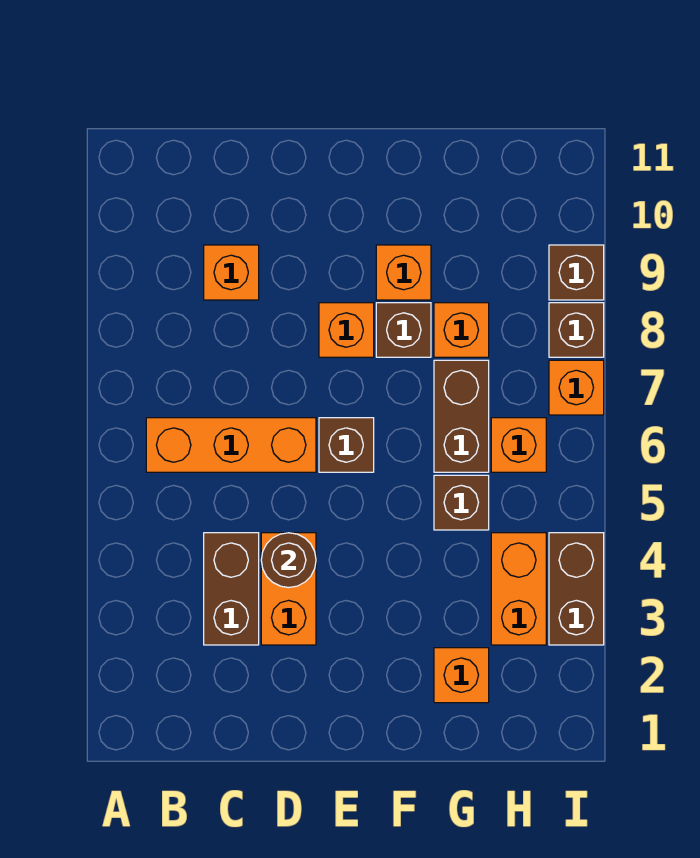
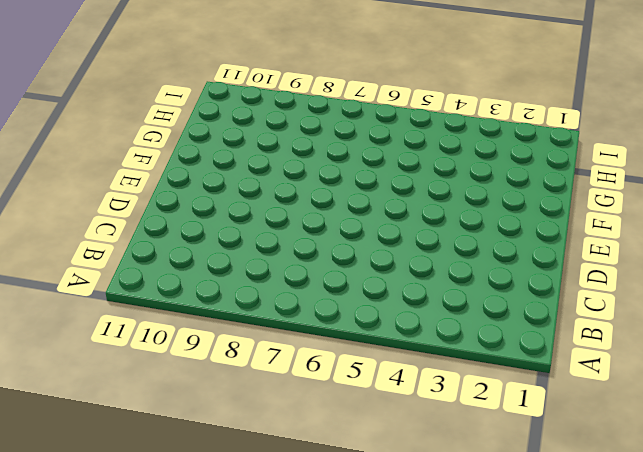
none -> orange brick B6:D6 level 1
none -> brown brick C3:C4 level 1
none -> orange brick C9 level 1

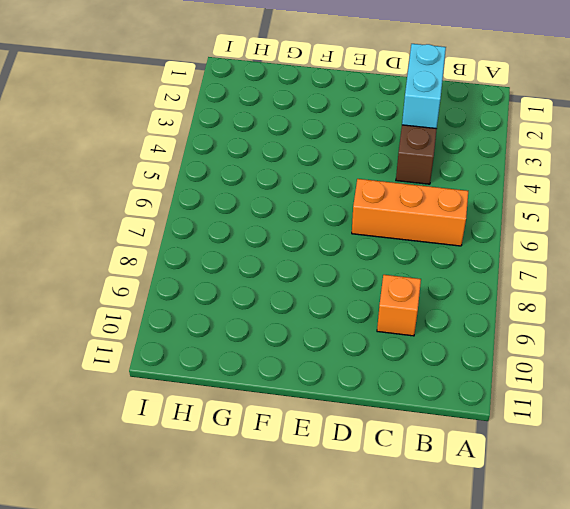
cyan brick C2:C3 level 2 -> none
none -> orange brick D3:D4 level 1
none -> brown brick E6 level 1
none -> orange brick E8 level 1

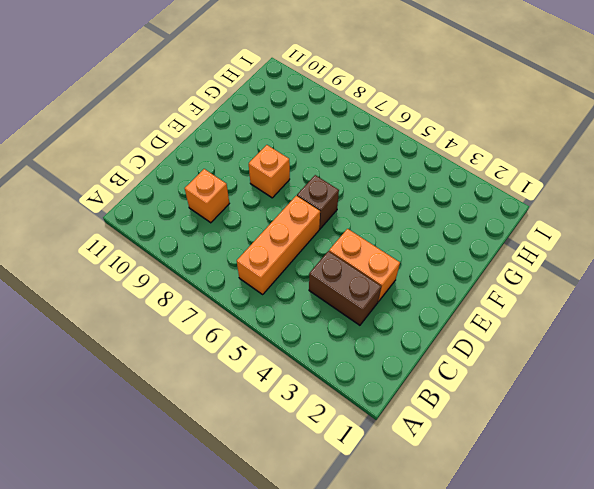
none -> brown brick F8 level 1
none -> orange brick F9 level 1
none -> orange brick G2 level 1

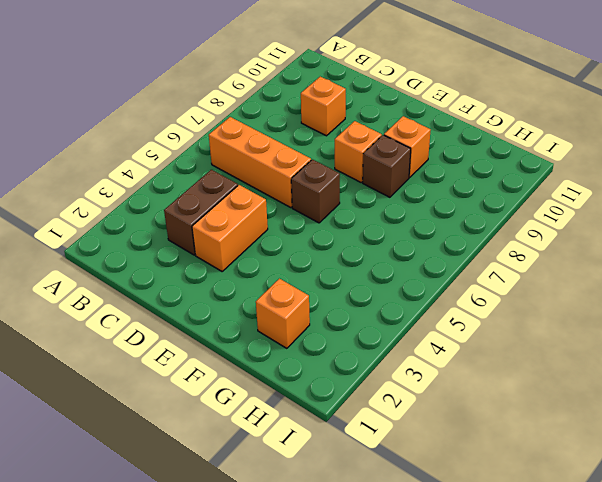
none -> brown brick G5 level 1
none -> brown brick G6:G7 level 1
none -> orange brick G8 level 1

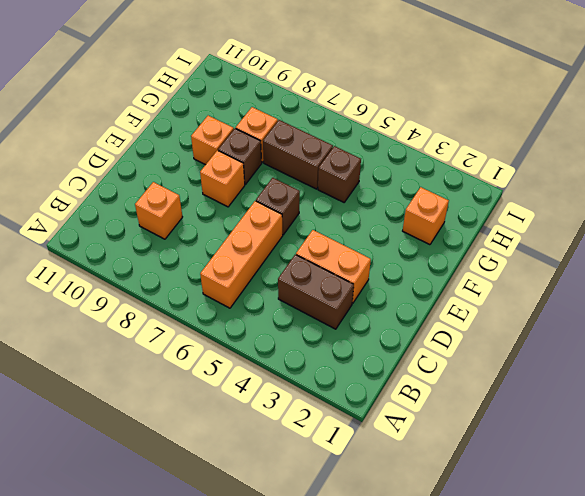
none -> orange brick H3:H4 level 1
none -> orange brick H6 level 1
none -> brown brick I3:I4 level 1

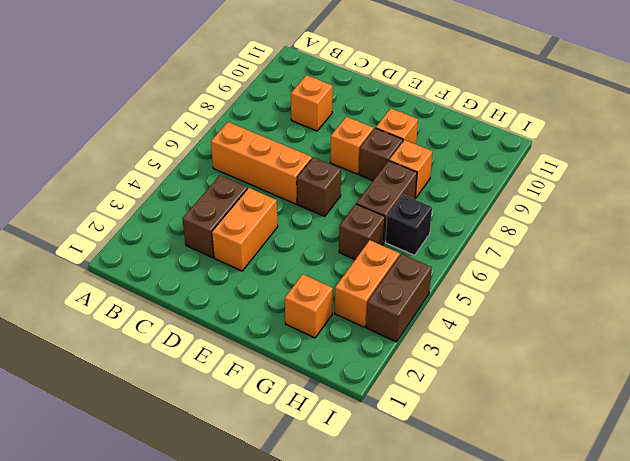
black brick H6 level 1 -> orange brick H6 level 1
none -> orange brick I7 level 1
none -> brown brick I8 level 1
none -> brown brick I9 level 1

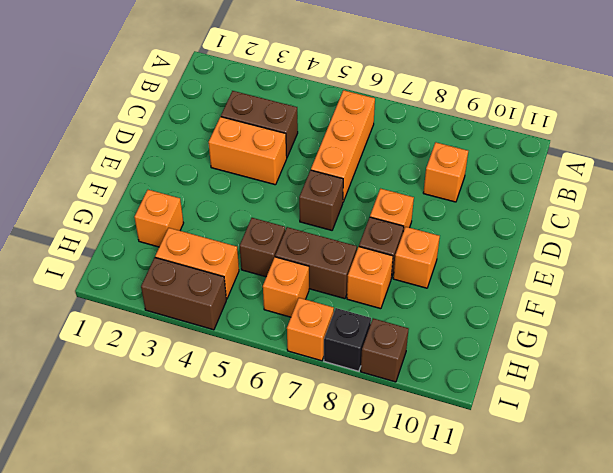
black brick I8 level 1 -> brown brick I8 level 1
none -> brown round brick D4 level 2

